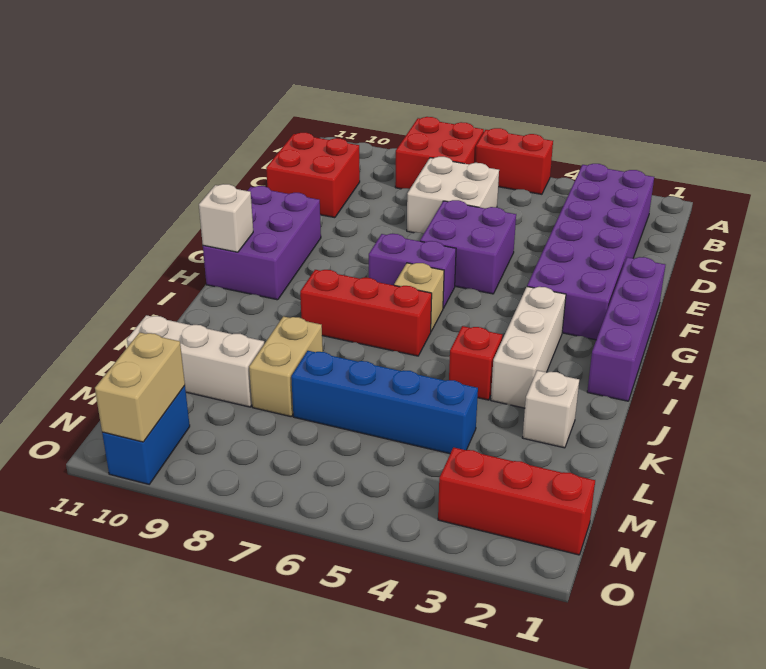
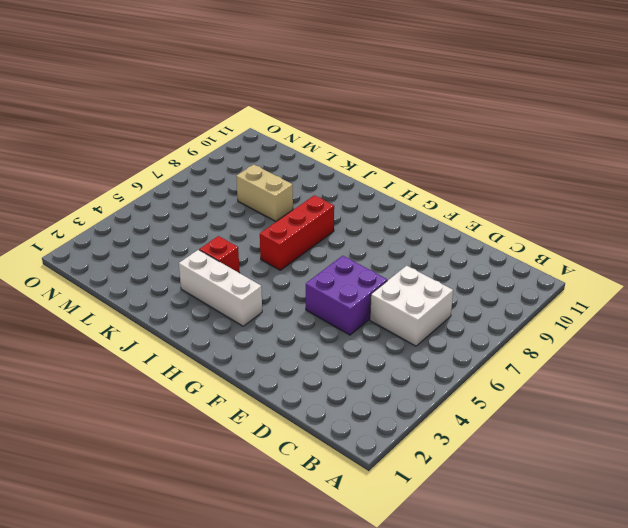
none -> red brick A5:A6 level 1
none -> red brick A7:B8 level 1
none -> purple brick B2:G3 level 1

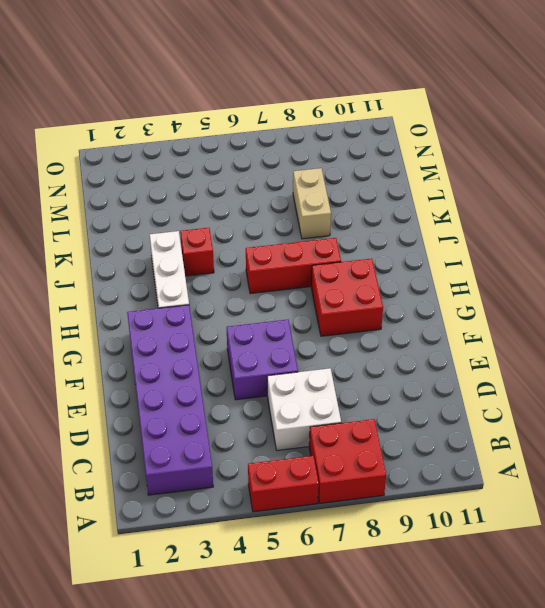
red brick G8:H9 level 1 -> red brick C10:D11 level 1
none -> purple brick F1:I1 level 1
none -> purple brick F10:H11 level 1
none -> purple brick G6:G7 level 1

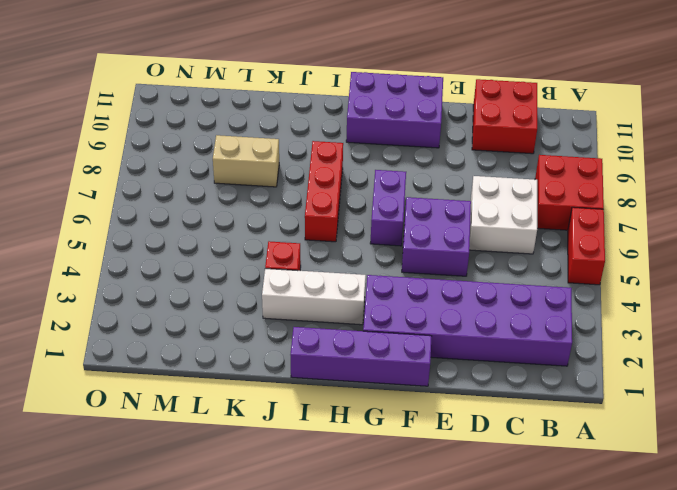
none -> tan brick H6 level 1
none -> white brick K2 level 1
none -> blue brick L4:L7 level 1

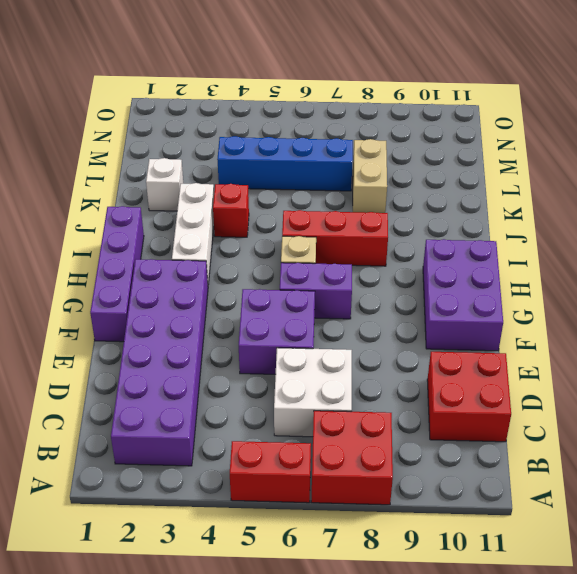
none -> white brick L9:L11 level 1
none -> red brick N1:N3 level 1
none -> blue brick N10:O10 level 1

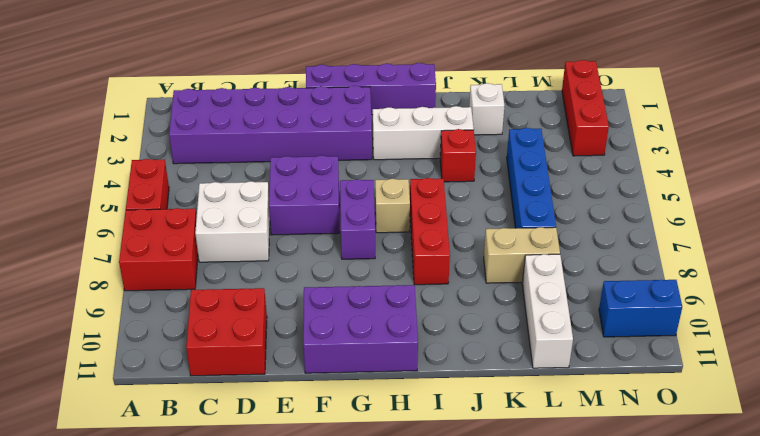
none -> white brick H11 level 2
none -> tan brick N10:O10 level 2

